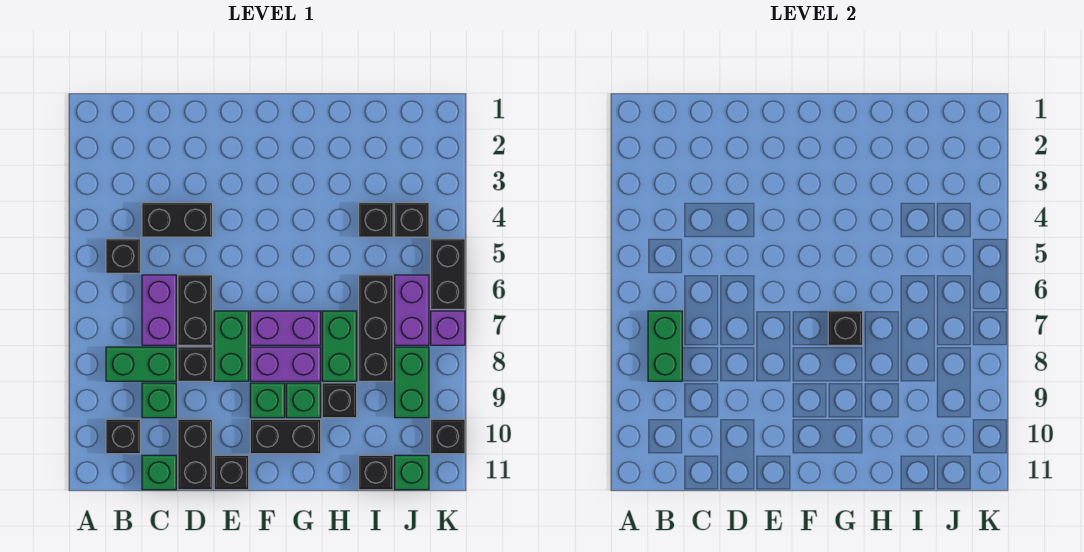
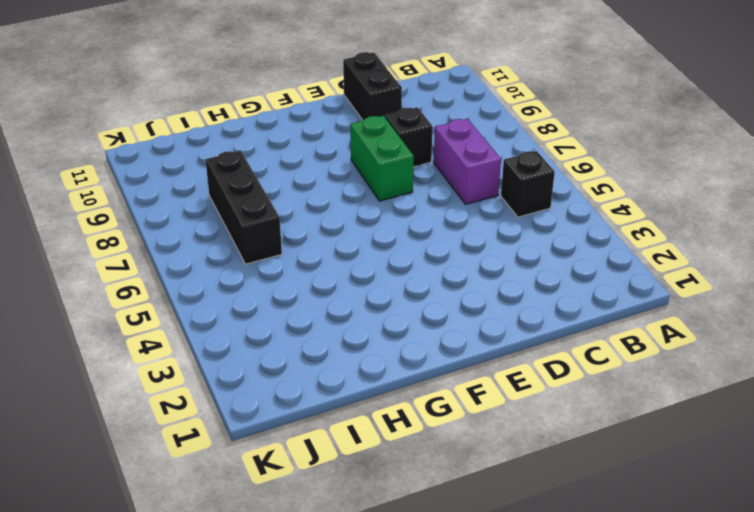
none -> green brick B8:C8 level 1
none -> black brick B10 level 1
none -> black brick C4:D4 level 1
none -> green brick C9 level 1

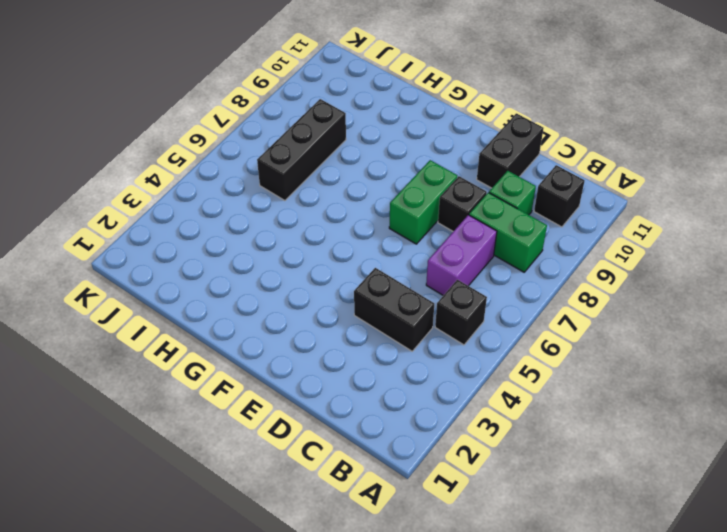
none -> green brick C11 level 1
none -> black brick D6:D7 level 1
none -> black brick E11 level 1
none -> purple brick F7:G7 level 1

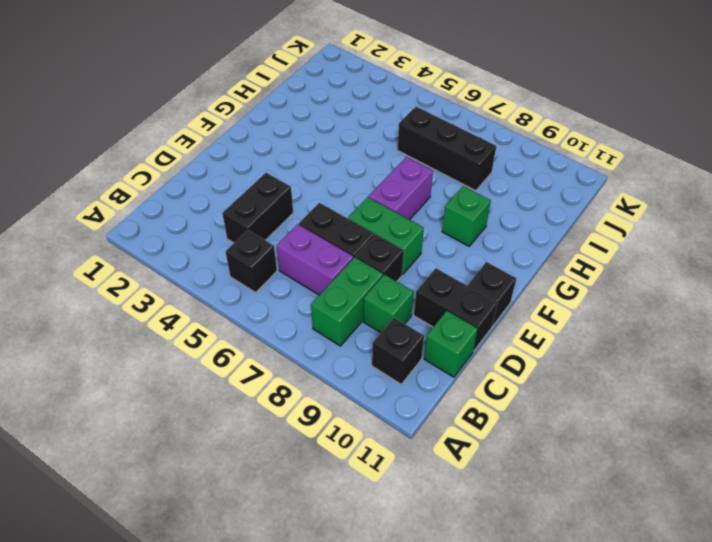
none -> purple brick F8:G8 level 1
none -> green brick F9 level 1
none -> black brick F10:G10 level 1
none -> green brick H7:H8 level 1

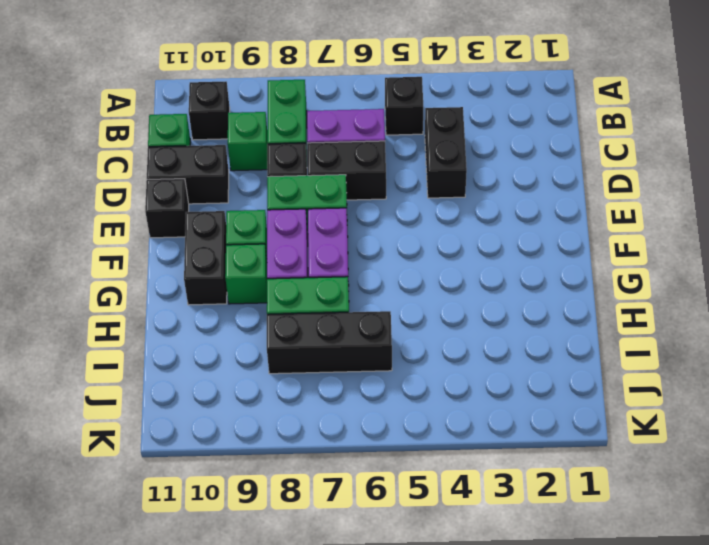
none -> black brick H9 level 1
none -> black brick I4 level 1
none -> black brick I11 level 1
none -> black brick J4 level 1

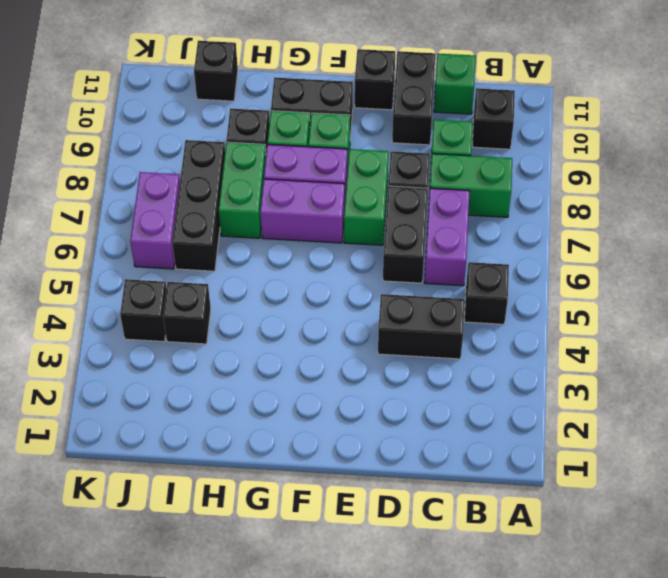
none -> green brick J8:J9 level 1
none -> green brick J11 level 1
none -> black brick K5:K6 level 1
none -> purple brick K7 level 1

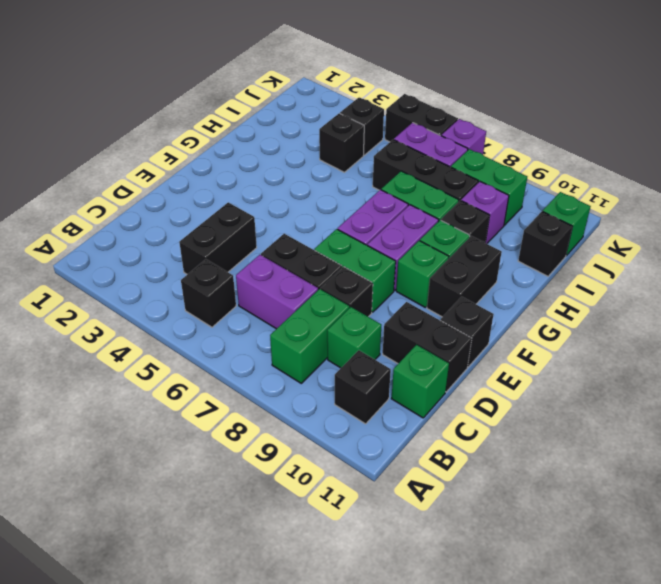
purple brick I9 level 1 -> none
none -> black brick K10 level 1
none -> green brick B7:B8 level 2
none -> black brick G7 level 2

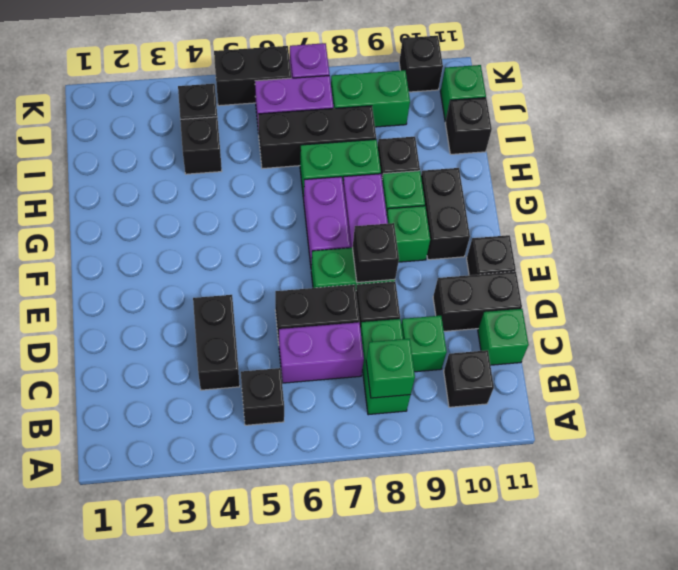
green brick B8 level 2 -> green brick B7:B8 level 2
black brick E8 level 2 -> black brick G7 level 2

